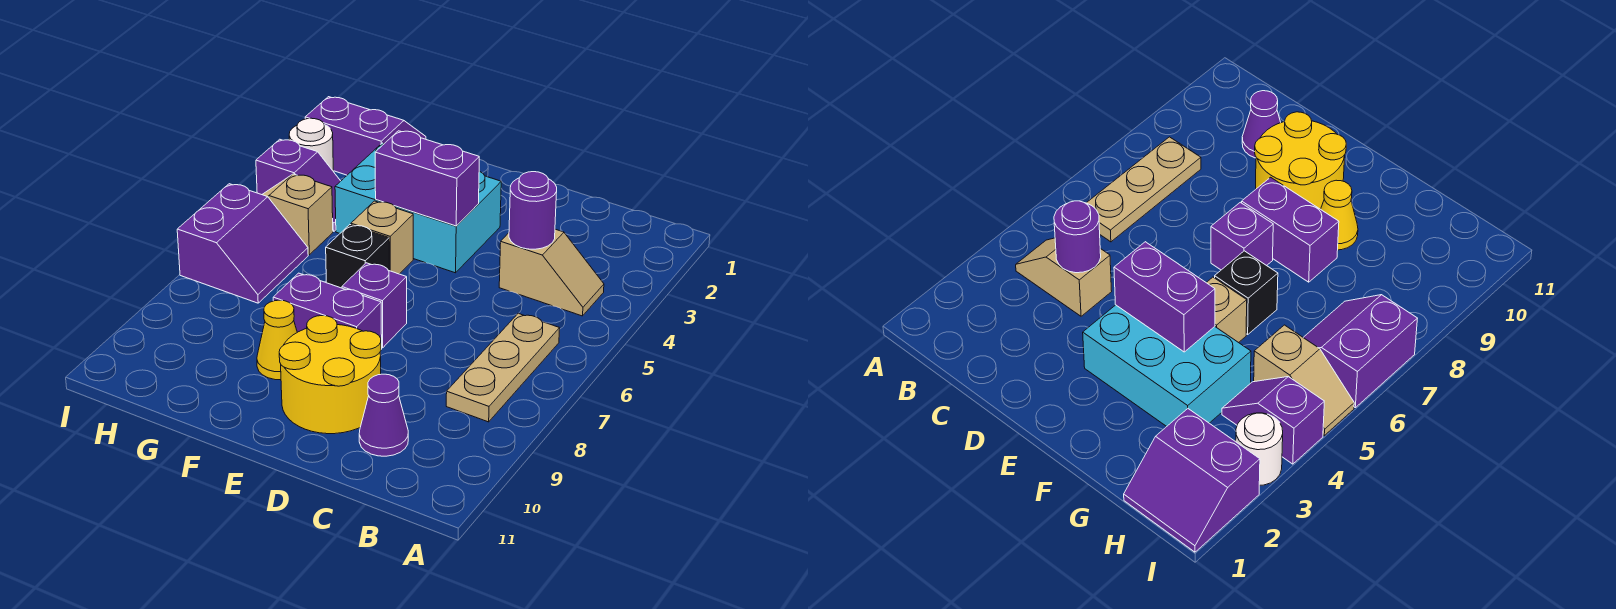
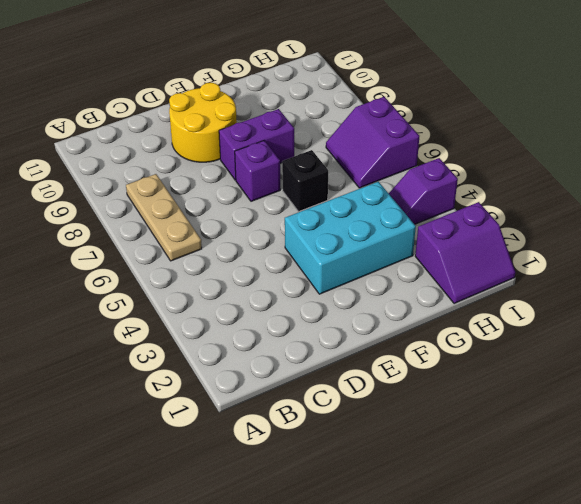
none -> tan slope B4:C4 level 1 top C
none -> purple cone C10 level 1
none -> tan brick F5 level 1

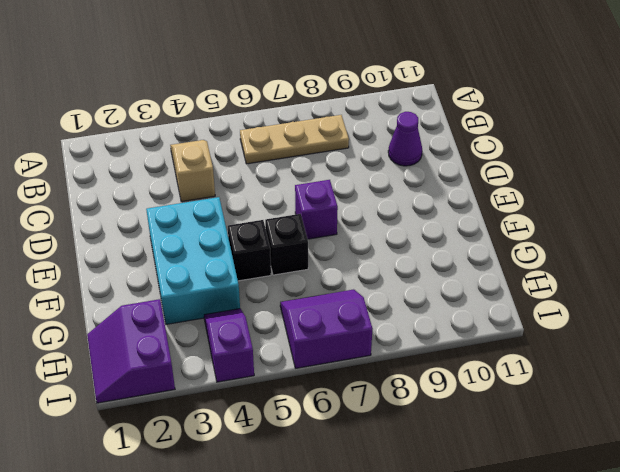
black brick F5 level 1 -> tan brick F5 level 1
none -> yellow round brick D9:E10 level 1
none -> purple brick E8:F8 level 1
none -> yellow cone F9 level 1

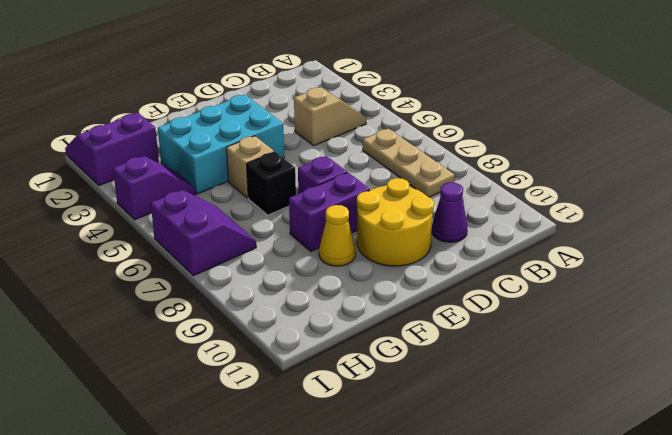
none -> tan slope H5:I5 level 1 top H
none -> white round brick I3 level 1
none -> purple round brick C4 level 2

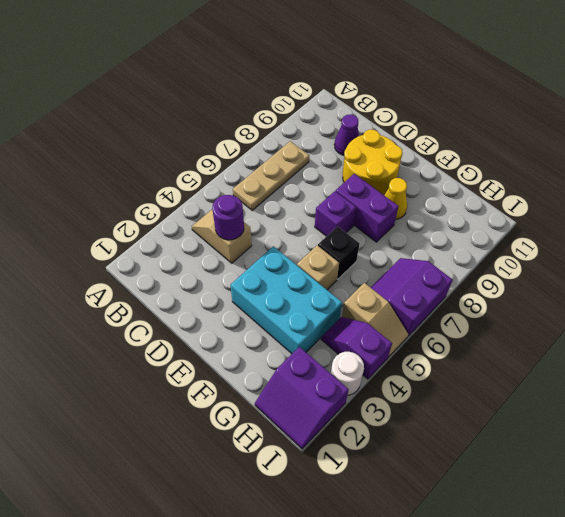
none -> purple brick E4:F4 level 2

